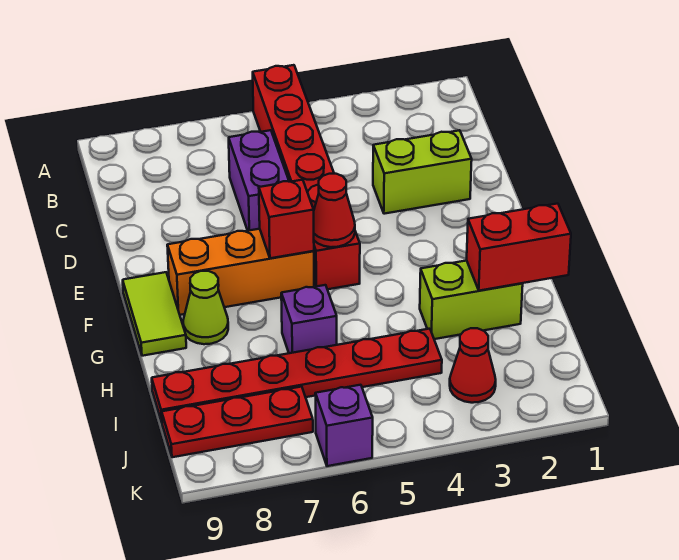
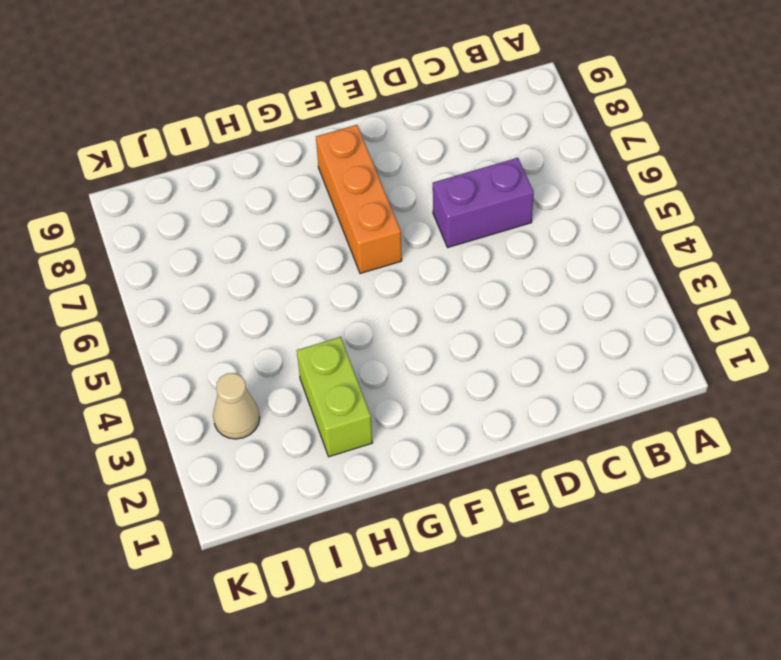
tan cone J3 level 1 -> red cone J3 level 1
none -> red brick A5:F5 level 1
none -> lime brick D2:D3 level 1
none -> lime tile F9:G9 level 1

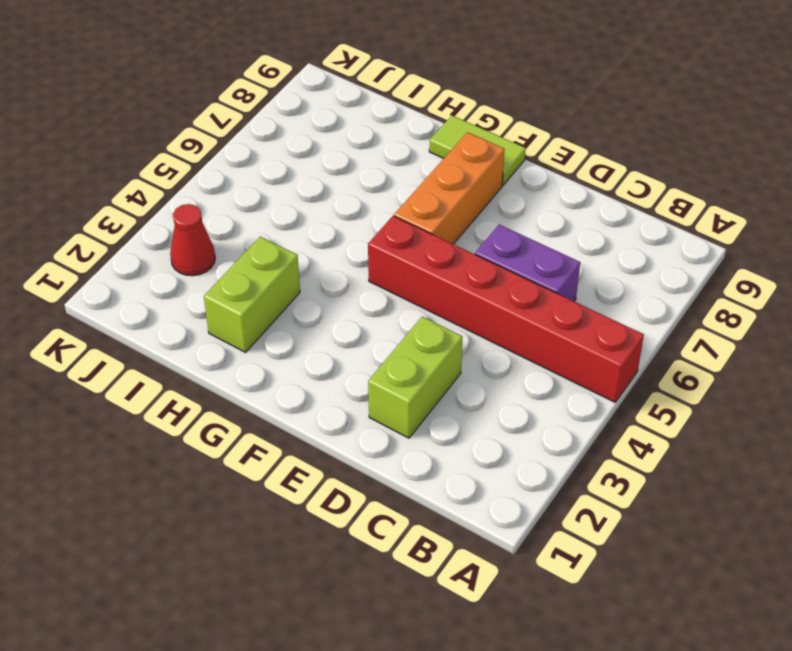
none -> lime cone G8 level 1
none -> purple brick H6 level 1
none -> red plate I4:I9 level 1

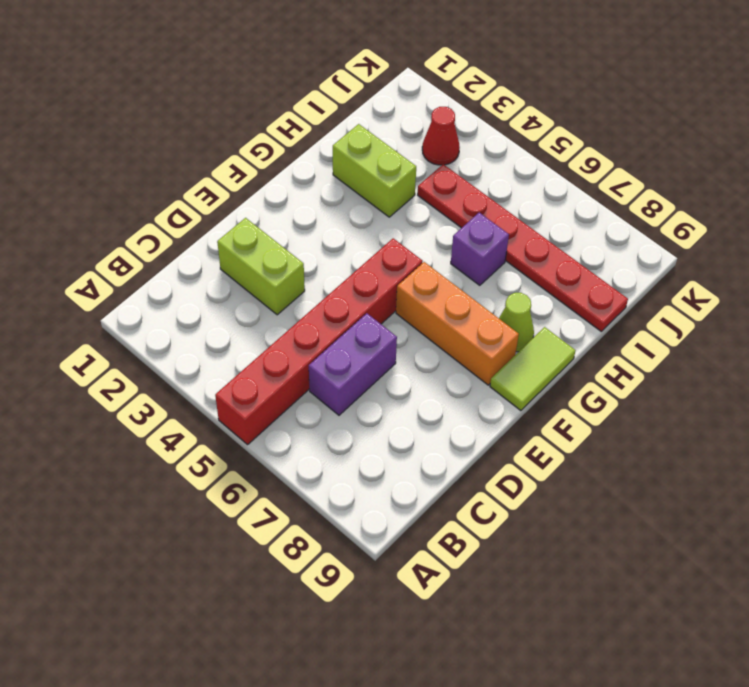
none -> red plate J7:J9 level 1
none -> purple brick K6 level 1
none -> red cone F5 level 2

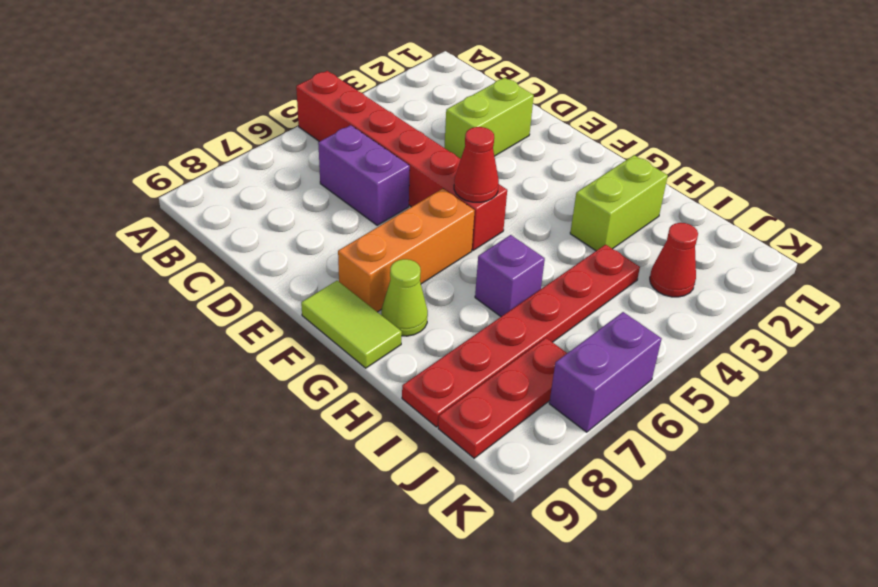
purple brick K6:K7 level 1 -> purple brick K6 level 1
none -> red brick F6 level 2
none -> red brick H1:H2 level 2

